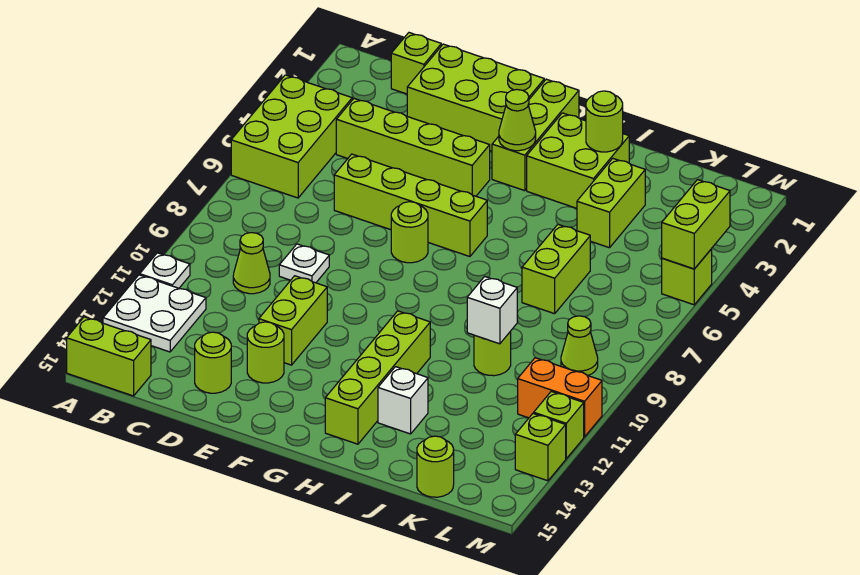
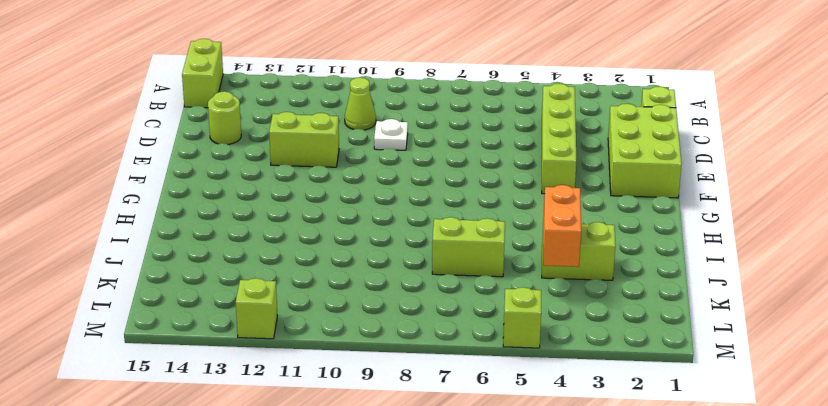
orange brick J4:K4 level 2 -> orange brick L11:M11 level 1
none -> lime brick A4:B6 level 1
none -> white plate A11 level 1
none -> white plate A12:B13 level 1
none -> lime brick D6:G6 level 1

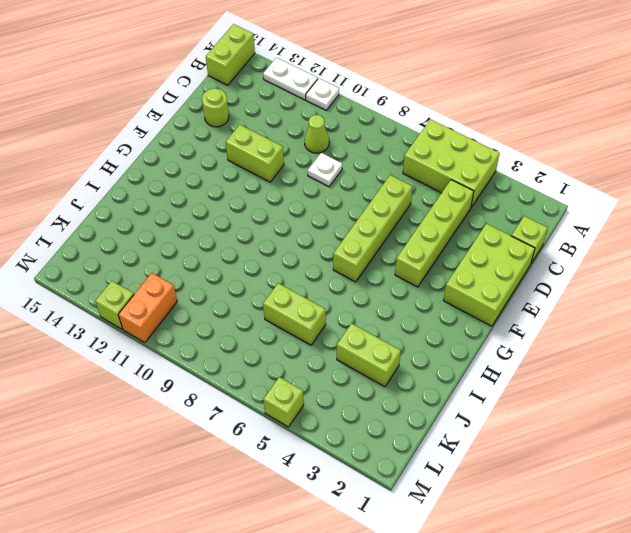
white plate A12:A13 level 1 -> white plate A12:B13 level 1
none -> lime round brick E13 level 1
none -> lime round brick F7 level 1
none -> lime brick G1:G3 level 1
none -> lime brick H2:I3 level 1

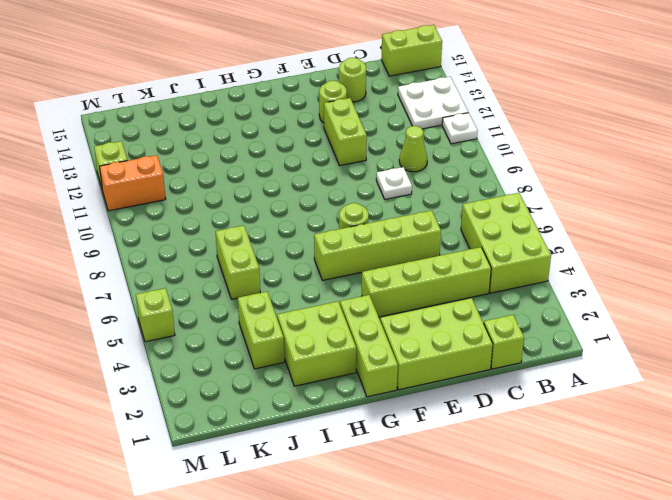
none -> lime brick H11:H14 level 1
none -> white brick I13 level 1
none -> lime round brick J10 level 1
none -> lime round brick K15 level 1

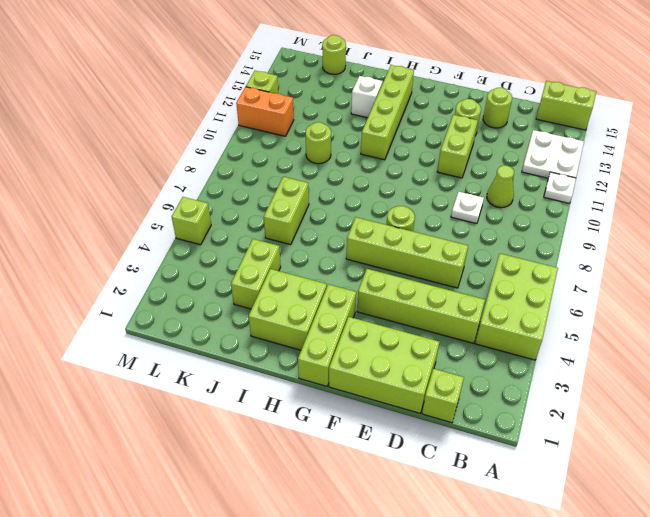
none -> lime cone L9 level 1
none -> lime brick M13 level 1
none -> lime cone G3 level 2
none -> lime round brick I2 level 2

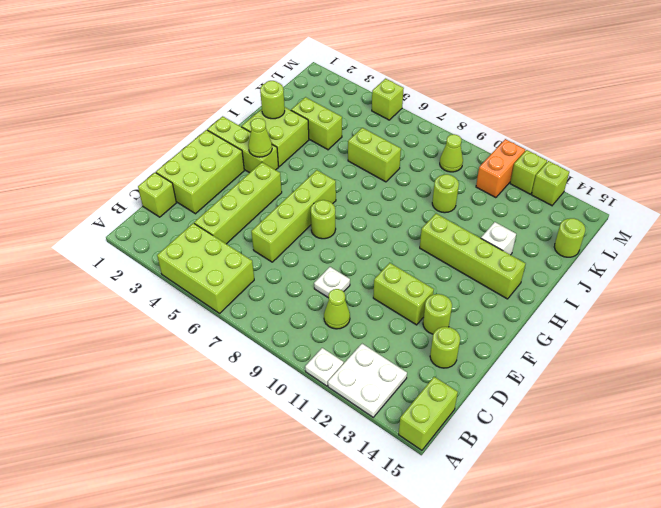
none -> white brick J10 level 2
none -> lime brick M4:M5 level 2

